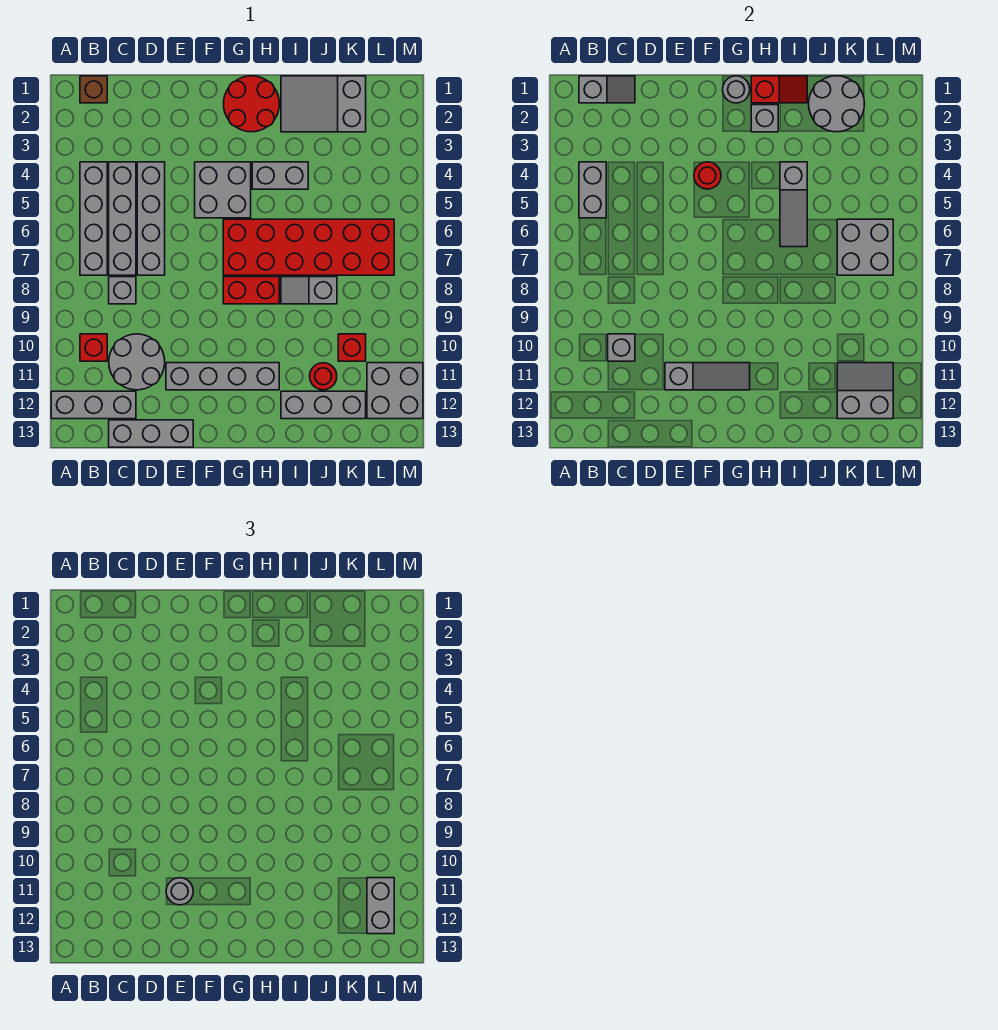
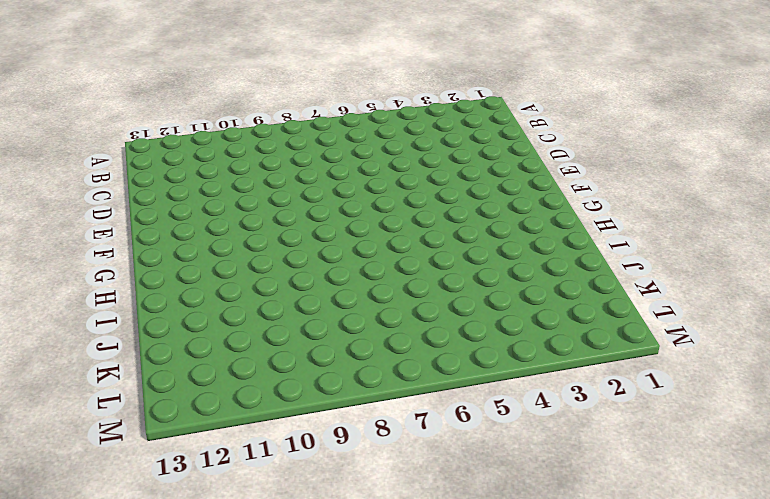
none -> grey brick A12:C12 level 1
none -> brown brick B1 level 1
none -> grey brick B4:B7 level 1
none -> red brick B10 level 1

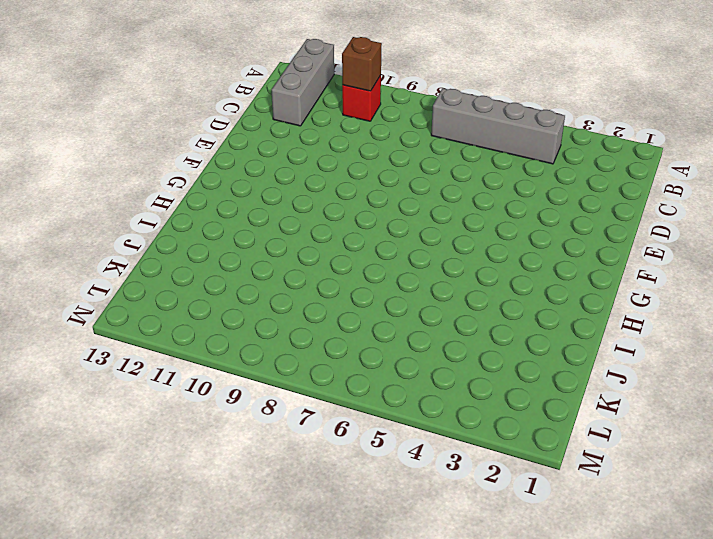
brown brick B10 level 2 -> brown brick B1 level 1
none -> grey brick C4:C7 level 1
none -> grey brick C8 level 1
none -> grey round brick C10:D11 level 1
none -> grey brick C13:E13 level 1

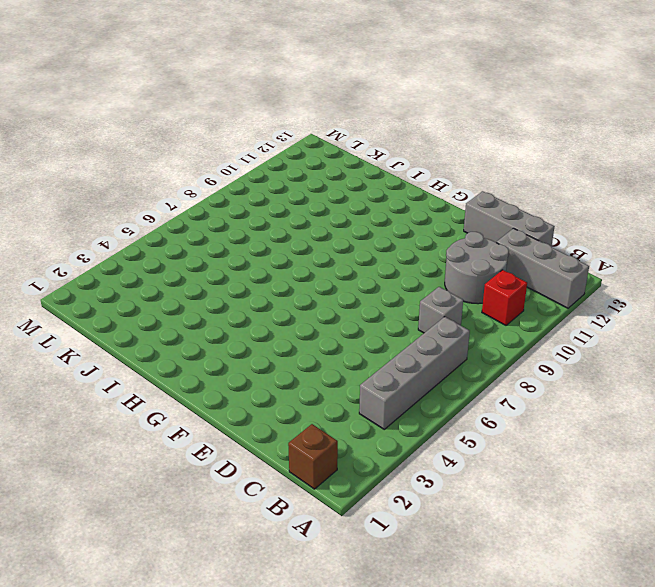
none -> grey brick C4:C7 level 1
none -> grey brick D4:D7 level 1
none -> grey brick E11:H11 level 1
none -> grey brick F4:G5 level 1

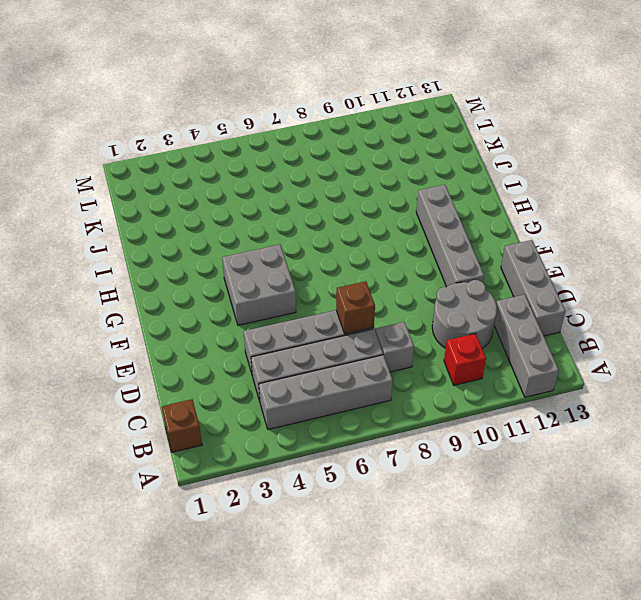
brown brick D7 level 2 -> none
none -> red round brick G1:H2 level 1
none -> red brick G6:L7 level 1
none -> red brick G8:H8 level 1
none -> grey brick H4:I4 level 1

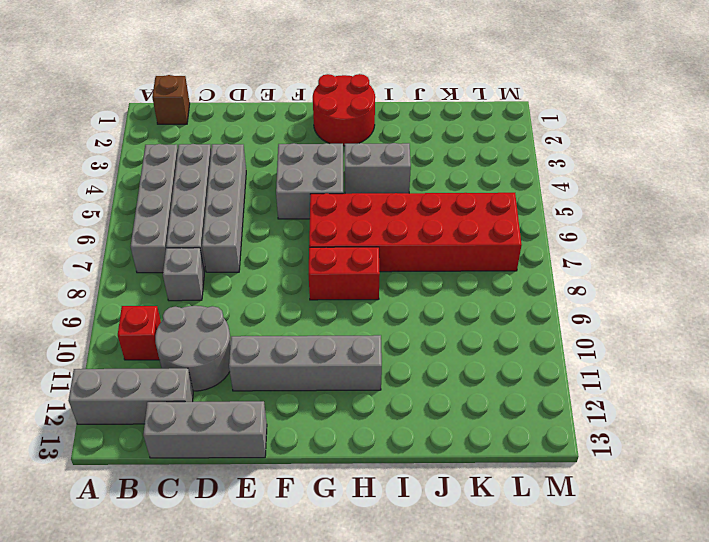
none -> grey slope I1:K2 level 1 top K
none -> grey slope I8:J8 level 1 top J
none -> grey brick I12:K12 level 1
none -> red round brick J11 level 1

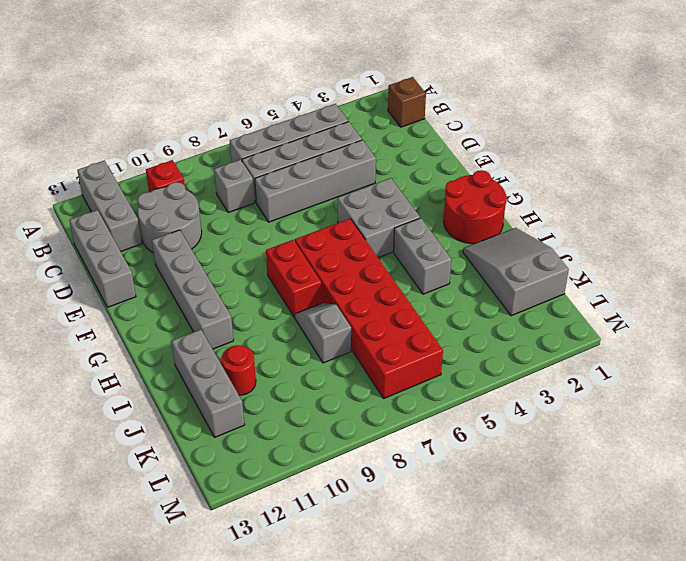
none -> red brick K10 level 1
none -> grey brick L11:M12 level 1
none -> grey slope B1:C1 level 2 top B
none -> grey brick B4:B5 level 2

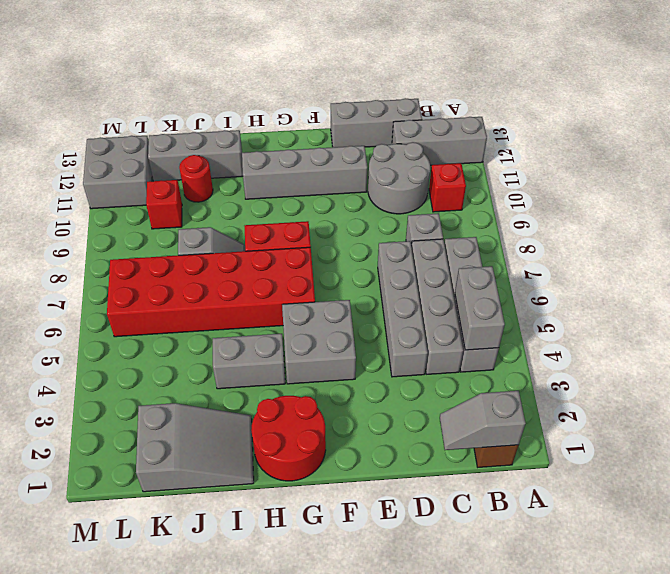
none -> grey brick C10 level 2
none -> grey slope E11:G11 level 2 top E
none -> red round brick F4 level 2
none -> grey round brick G1 level 2

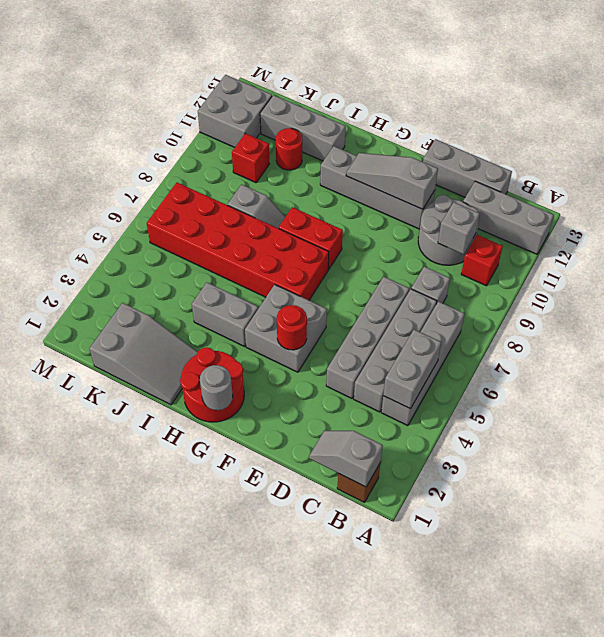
none -> red slope H1:I1 level 2 top H
none -> grey brick H2 level 2
none -> grey slope I4:I6 level 2 top 4
none -> grey round brick J1:K2 level 2

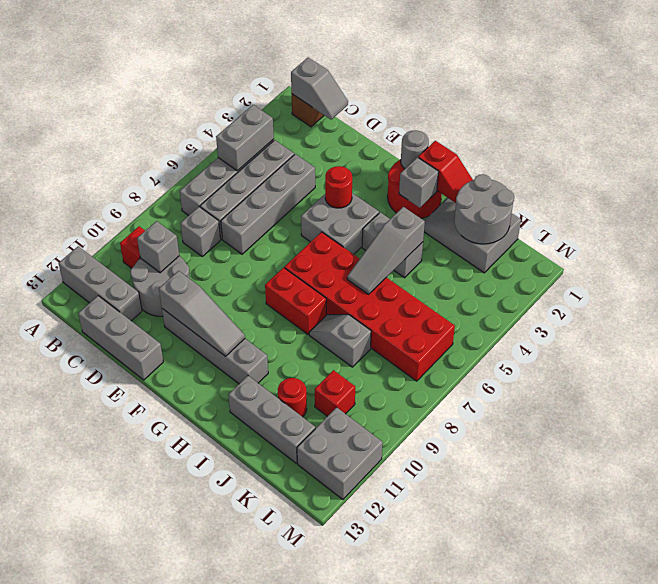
none -> grey brick K6:L7 level 2
none -> grey slope K11:L12 level 2 top 12
none -> grey round brick E11 level 3
none -> grey brick L11:L12 level 3

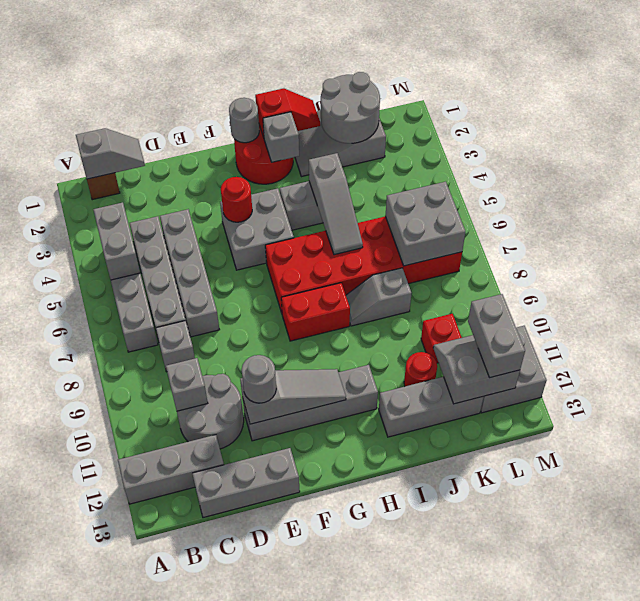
none -> red brick B10 level 1

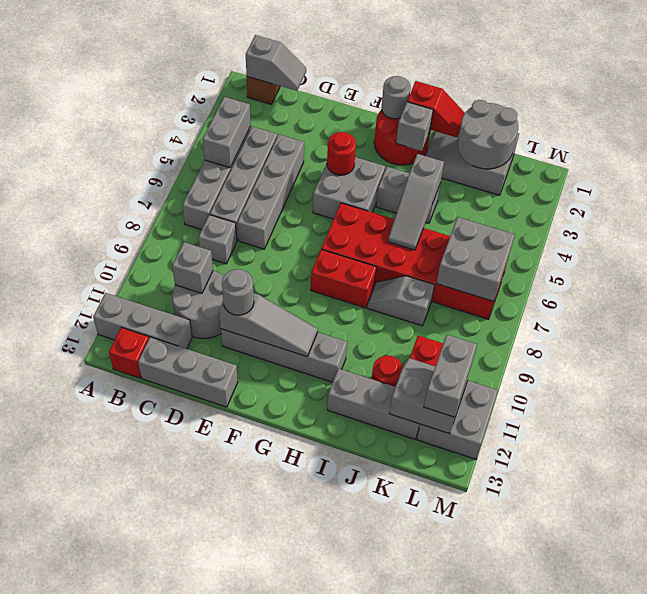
red brick B13 level 1 -> red brick B10 level 1

